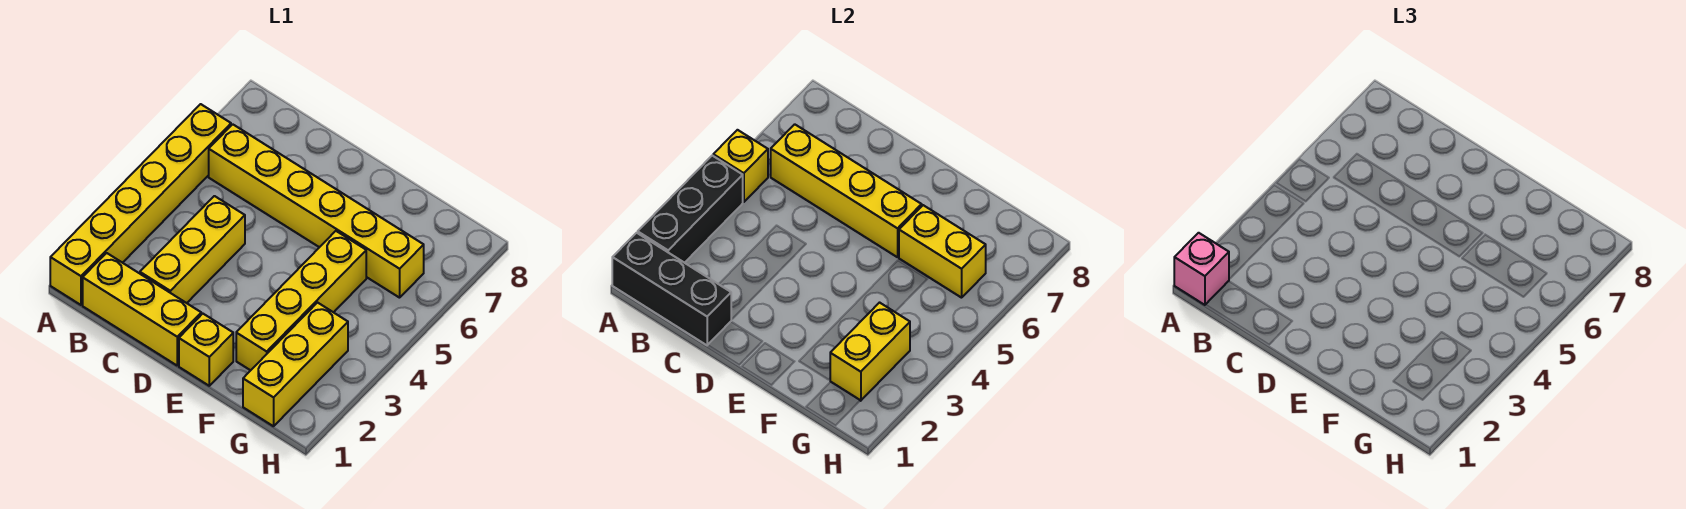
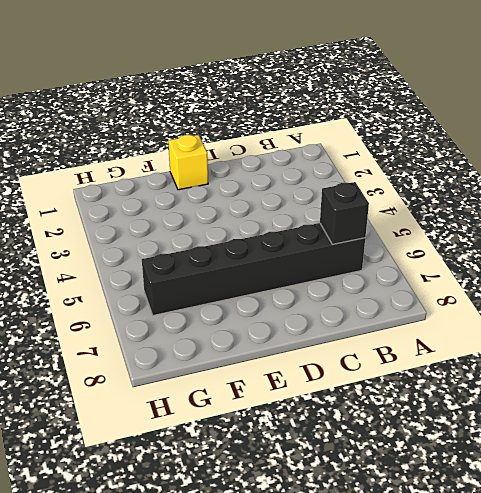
black brick B6:G6 level 1 -> yellow brick B6:G6 level 1
black brick B6 level 2 -> yellow brick B6:E6 level 2
none -> yellow brick A1:A6 level 1
none -> yellow brick B1:D1 level 1
none -> yellow brick C2:C4 level 1

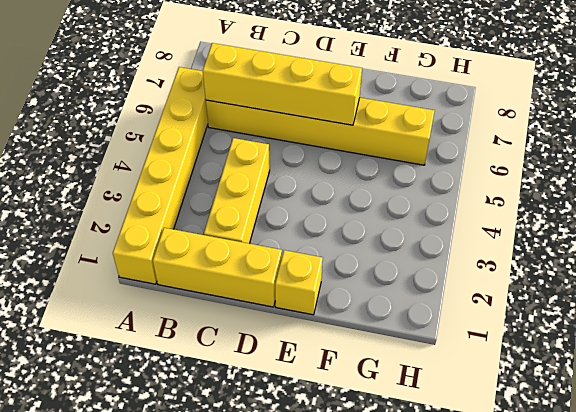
none -> yellow brick F2:F5 level 1
none -> yellow brick G1:G3 level 1
none -> black brick A1:C1 level 2

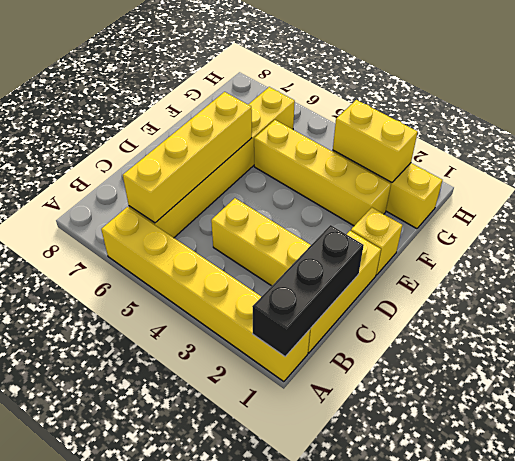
none -> black brick A2:A4 level 2
none -> yellow brick A5 level 2
none -> yellow brick F6:G6 level 2

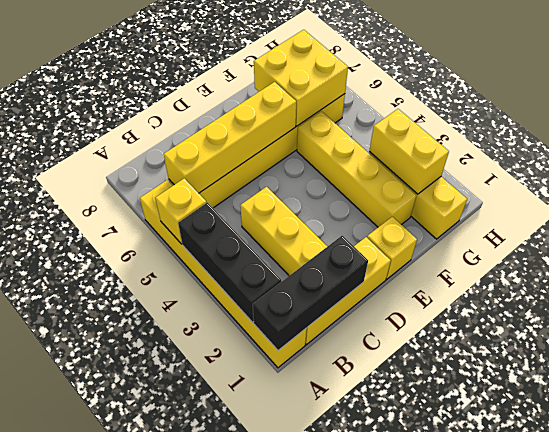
yellow brick F6:G7 level 2 -> yellow brick F6:G6 level 2
none -> pink brick A1 level 3

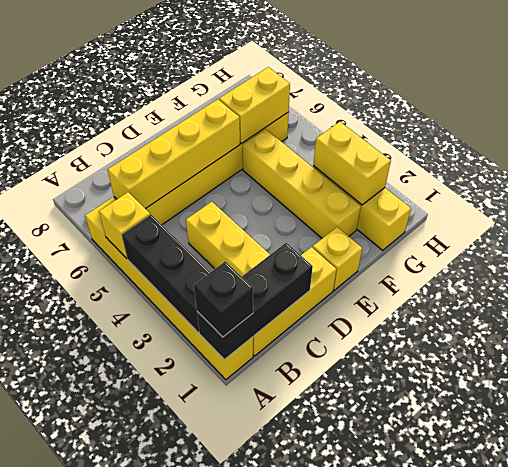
black brick A1 level 3 -> pink brick A1 level 3

